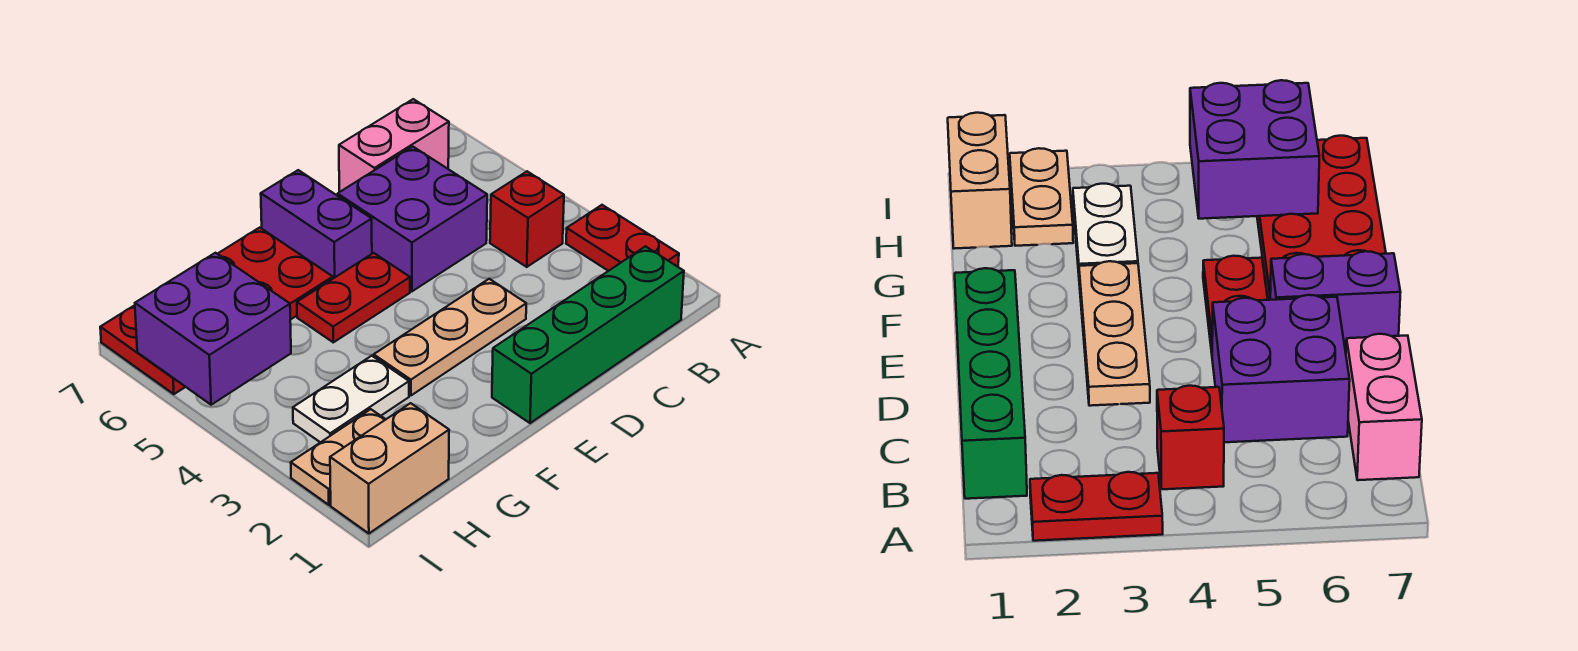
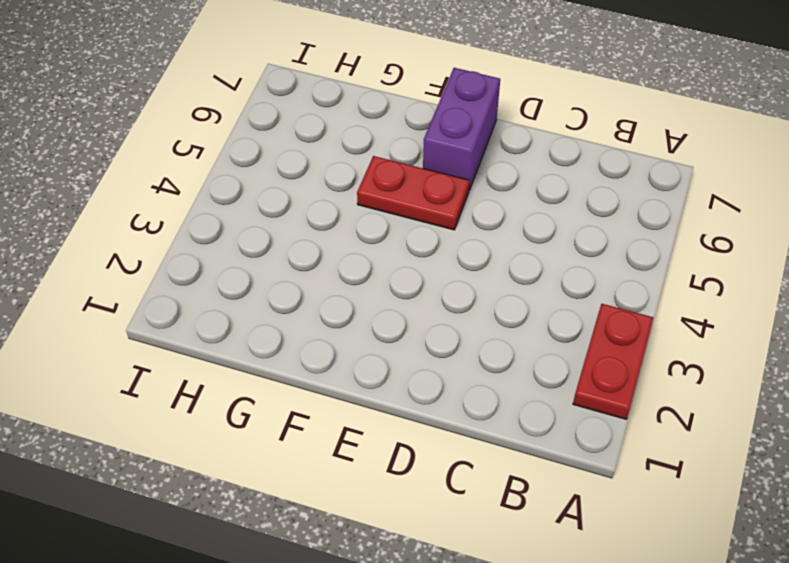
none -> green brick B1:E1 level 1
none -> red brick B4 level 1
none -> pink brick B7:C7 level 1

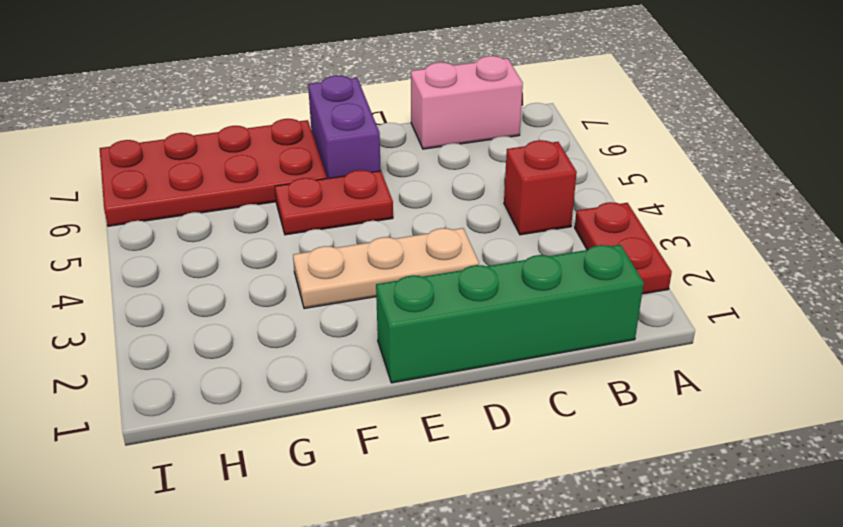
none -> purple brick C5:D6 level 1
none -> white plate G3:H3 level 1
none -> tan brick H1:I1 level 1

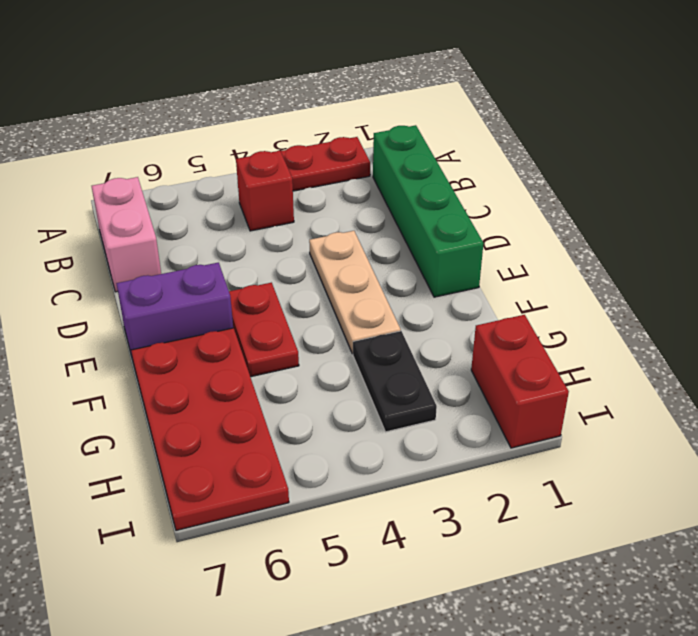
black plate G3:H3 level 1 -> white plate G3:H3 level 1
red brick H1:I1 level 1 -> tan brick H1:I1 level 1
none -> purple brick C5:D6 level 1
none -> tan plate H2:I2 level 1
none -> purple brick H5:I6 level 2

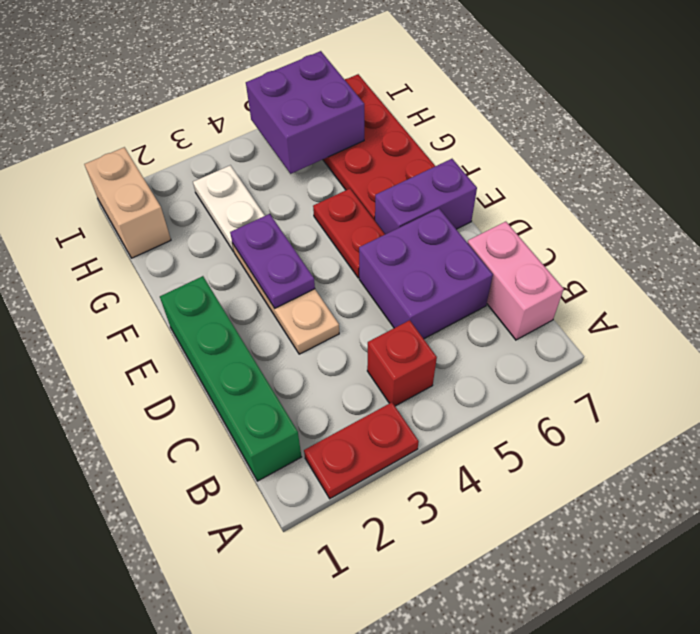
purple plate E3:F3 level 2 -> none
none -> tan plate H2:I2 level 1

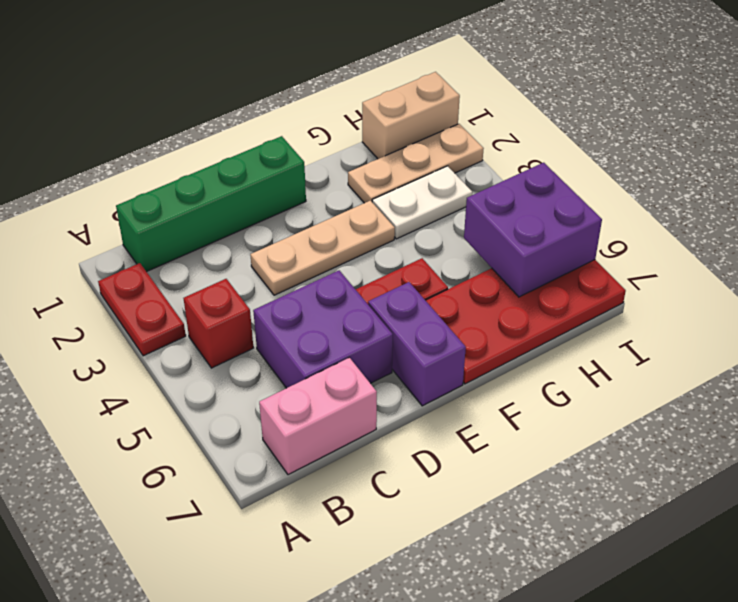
tan plate G2:I2 level 1 -> tan plate H2:I2 level 1

